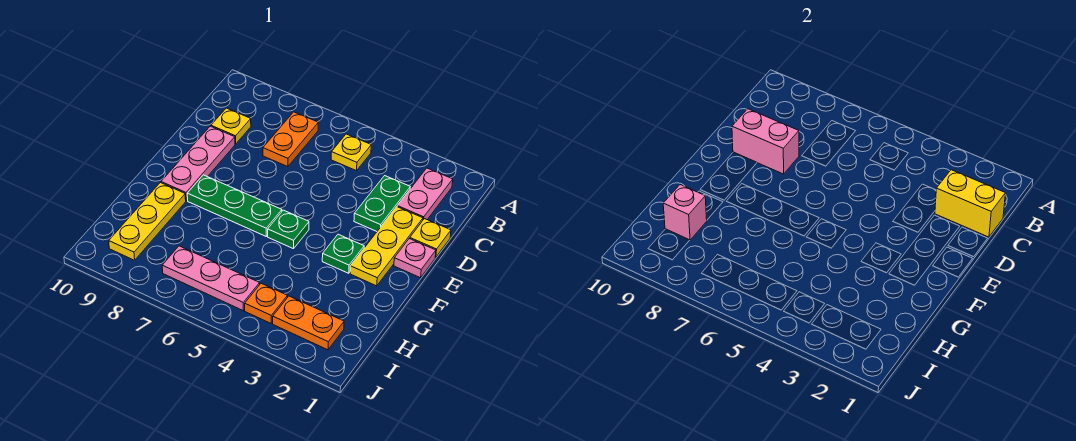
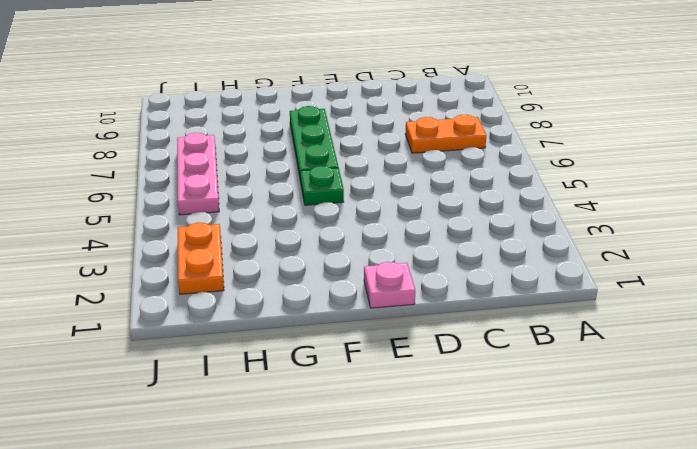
none -> pink plate B2:C2 level 1
none -> yellow plate B5 level 1
none -> green plate C3:D3 level 1

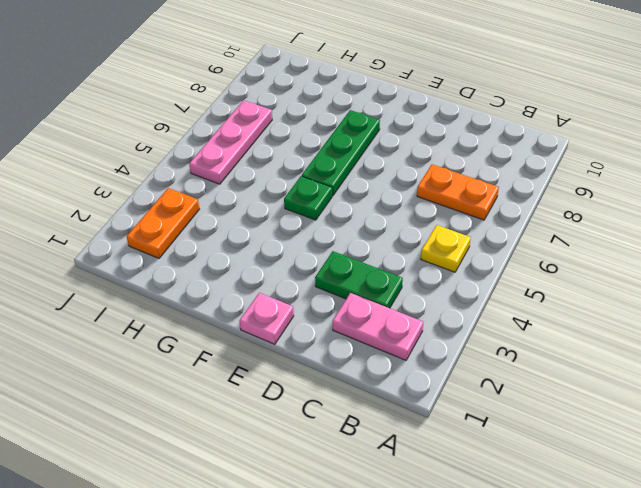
none -> yellow plate C9 level 1
none -> yellow plate D1 level 1
none -> yellow plate D2:F2 level 1

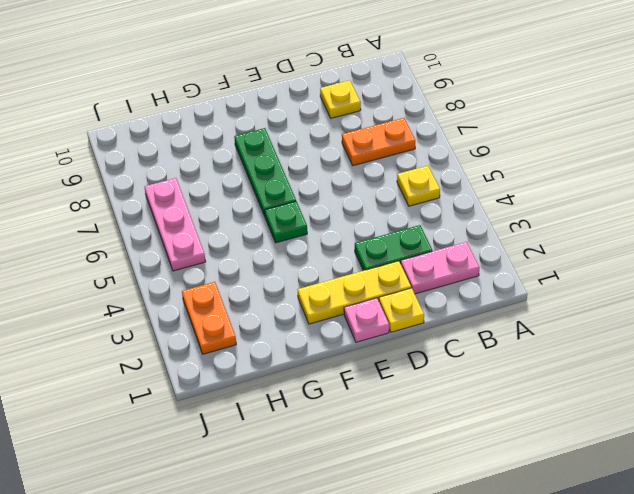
none -> pink plate D9:F9 level 1
none -> green plate F3 level 1
none -> yellow plate G9:I9 level 1

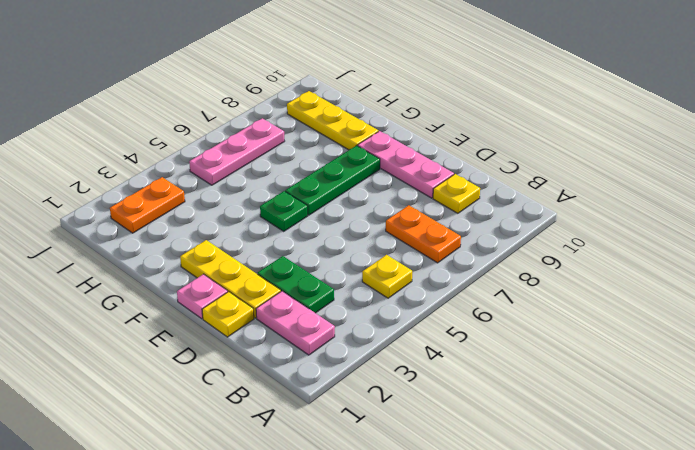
none -> green plate F3 level 1
none -> orange plate I4 level 1
none -> yellow brick C1:C2 level 2

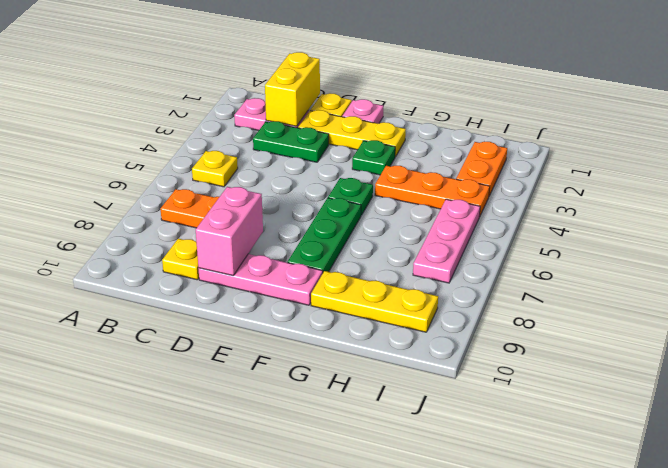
orange plate G4:I4 level 1 -> orange plate I4 level 1
none -> pink brick H9 level 2

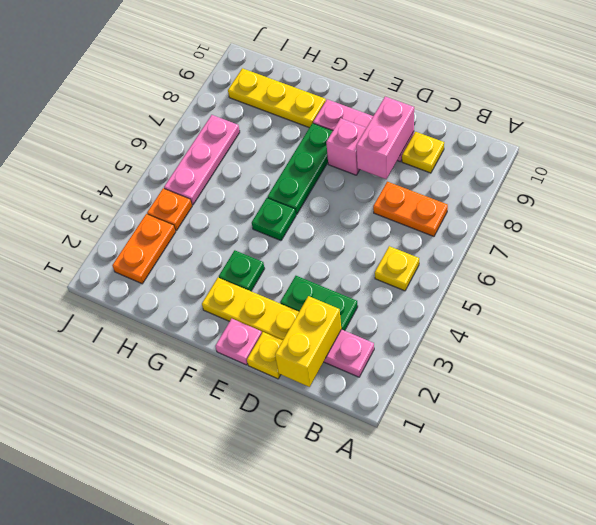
pink brick E8 level 1 -> pink brick H9 level 2

